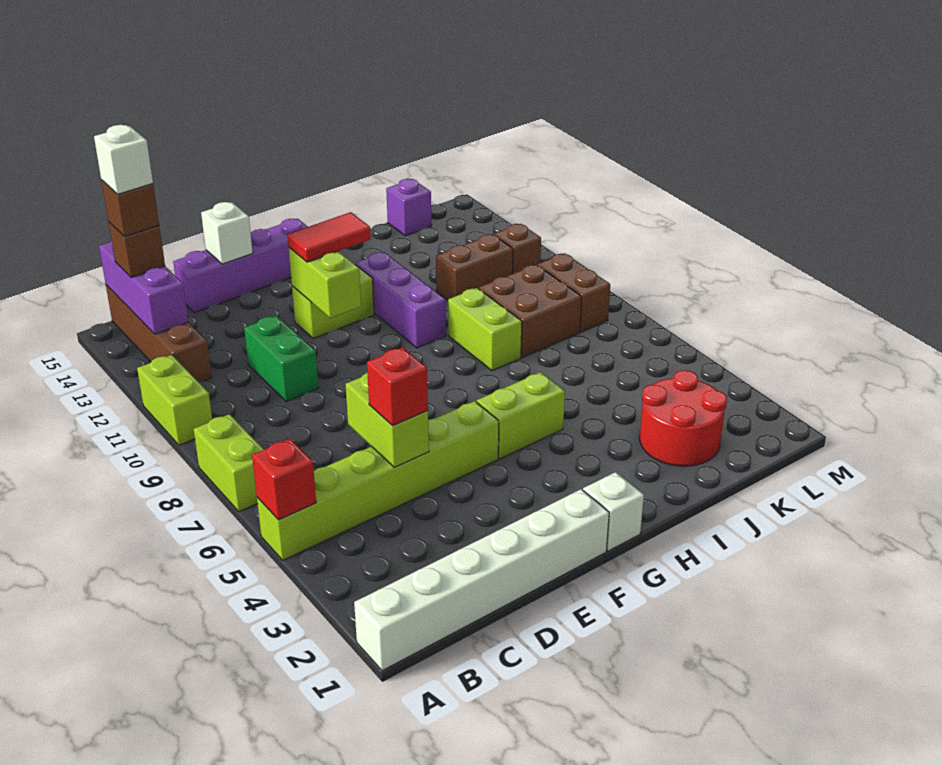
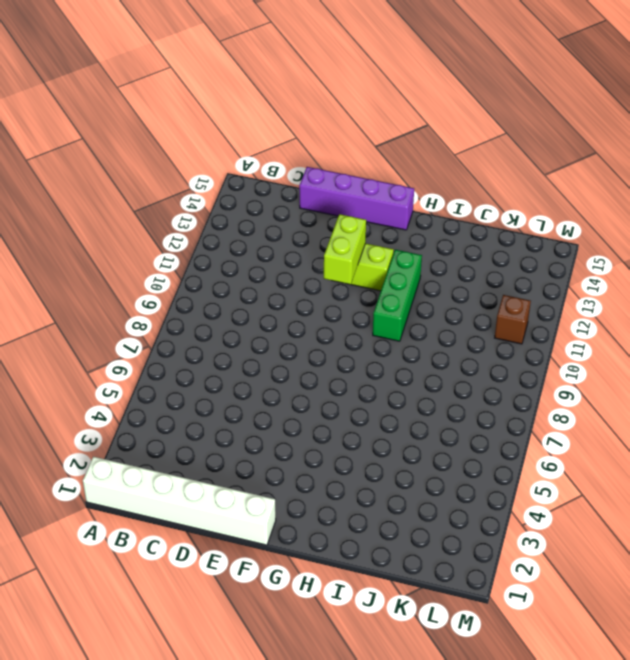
green brick H10:H12 level 1 -> purple brick H10:H12 level 1
none -> lime brick A5:F5 level 1
none -> lime brick A7:A8 level 1
none -> lime brick A10:A11 level 1

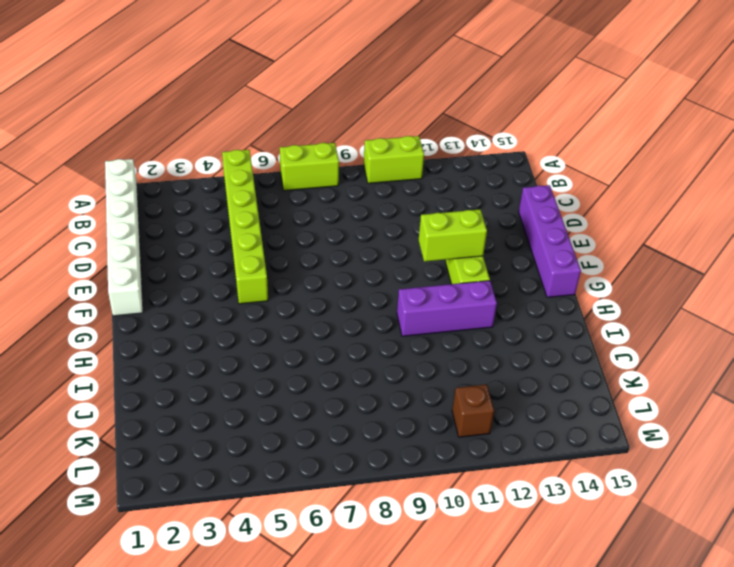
none -> brown brick B12:B15 level 1
none -> green brick D10:D11 level 1
none -> white brick G1 level 1

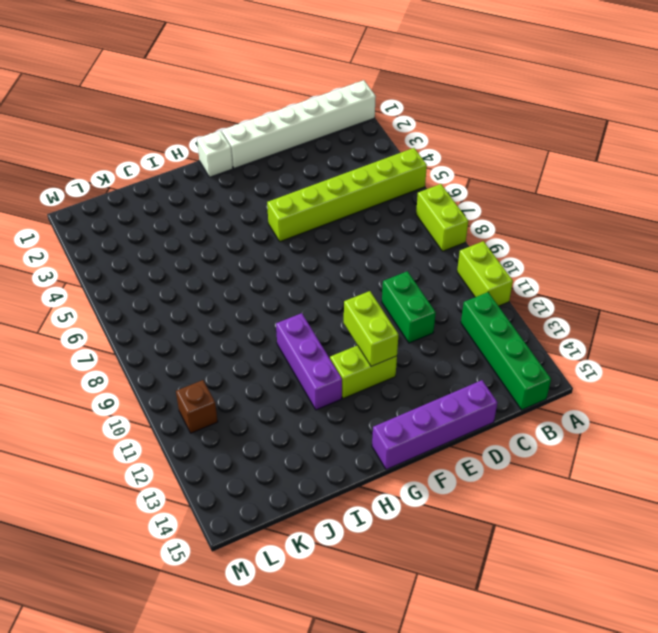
green brick B12:B15 level 1 -> brown brick B12:B15 level 1
none -> lime brick G5:H5 level 1
none -> lime brick I8:I9 level 1
none -> red round brick J2:K3 level 1

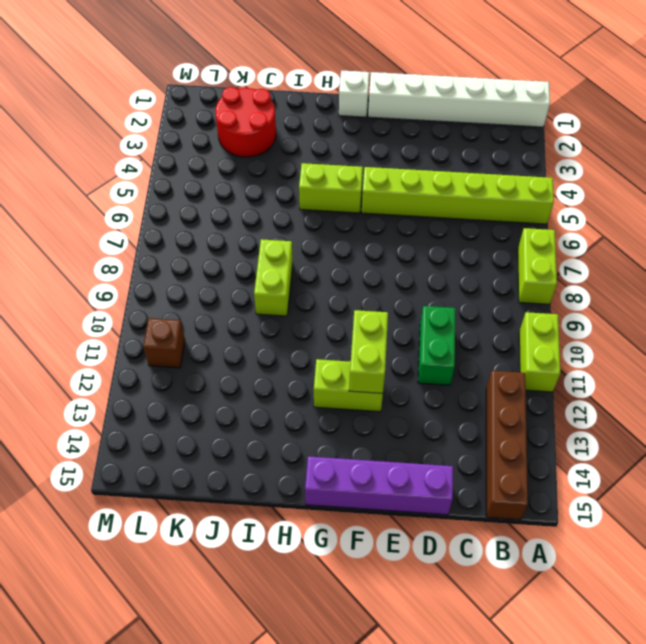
none -> purple brick H10:H12 level 1
none -> brown brick J8:K9 level 1
none -> brown brick J11:K11 level 1

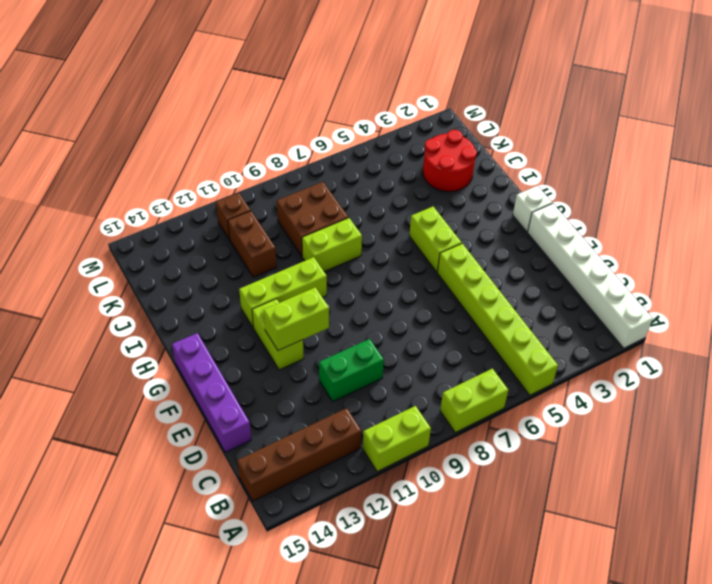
lime brick H10:H12 level 1 -> purple brick H10:H12 level 1
none -> purple brick K15 level 1
none -> brown brick L8:L9 level 1
none -> red brick A5 level 2

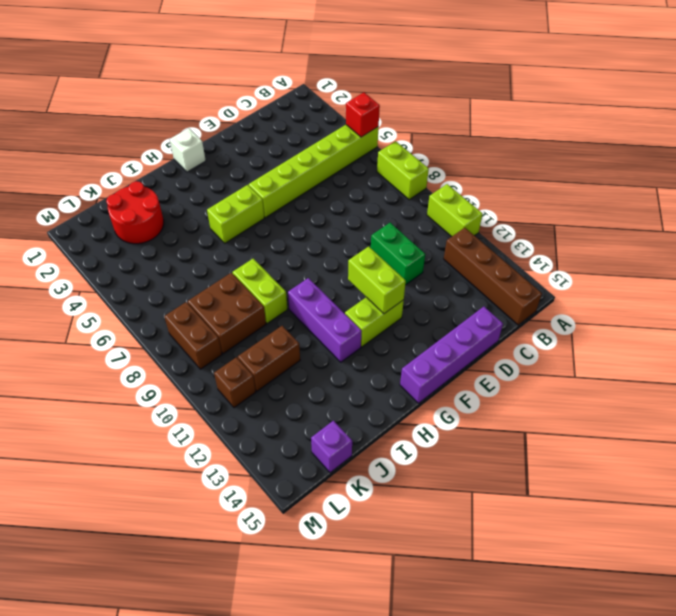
none -> white brick A1:F1 level 1
none -> purple brick B13:B15 level 2
none -> lime brick D5:D6 level 2

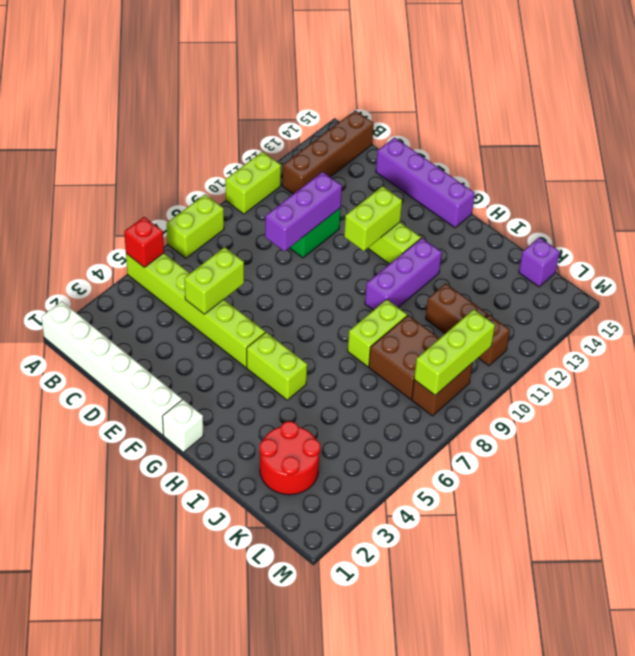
purple brick D9:D11 level 2 -> purple brick B13:B15 level 2
lime brick L8:L10 level 2 -> none
none -> white brick E15 level 2
none -> brown brick B14 level 3
none -> red brick D5 level 3

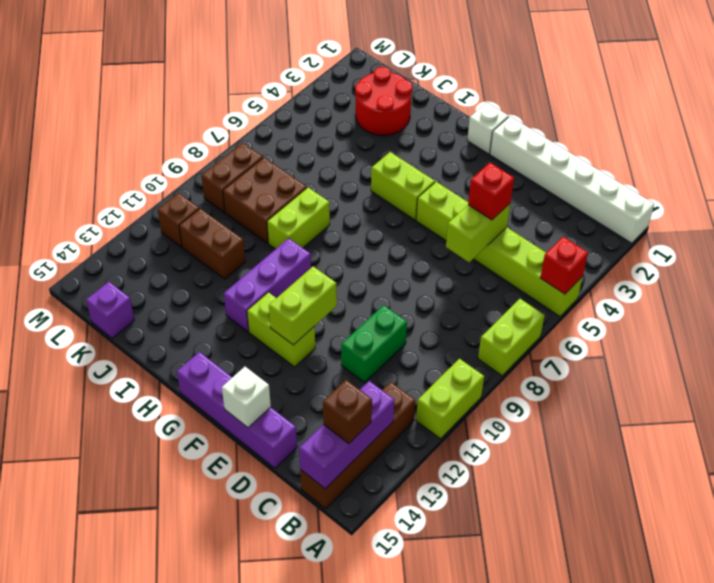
none -> red tile F12:G12 level 3
none -> brown brick B14 level 4
none -> white brick B14 level 5

